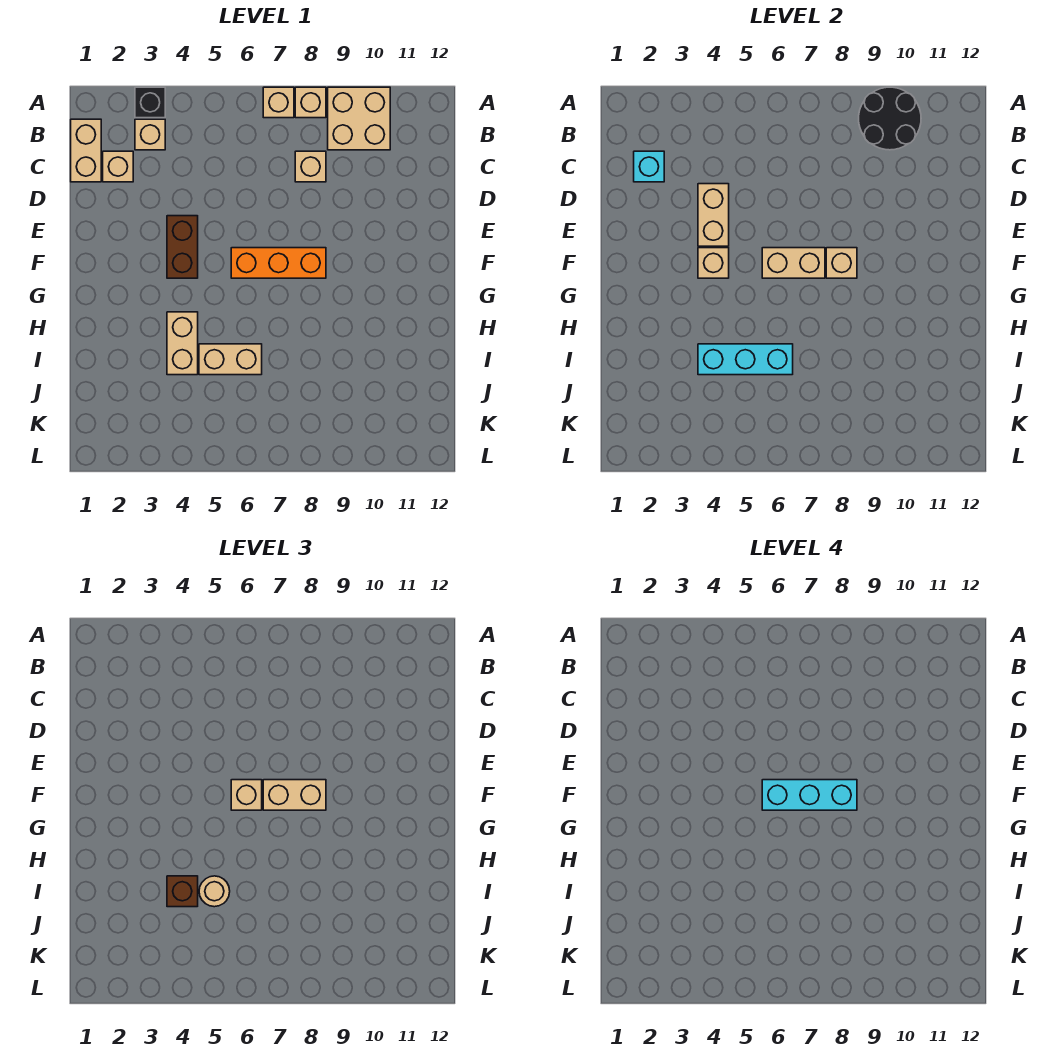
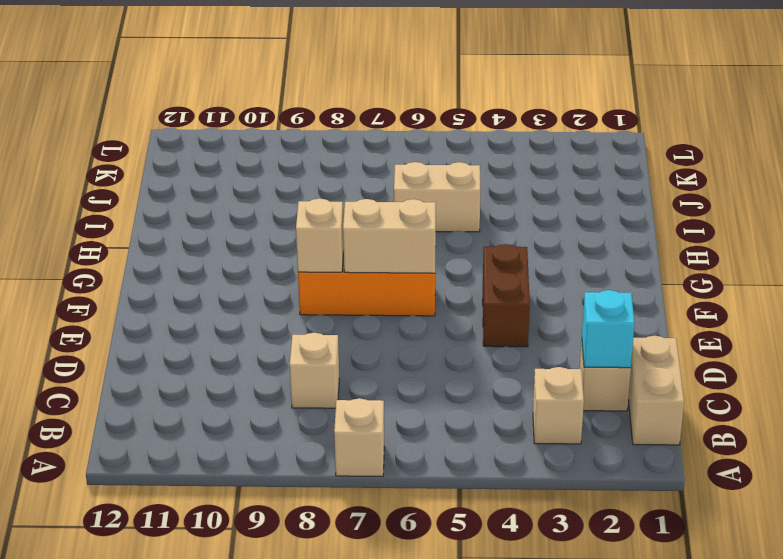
none -> black brick A3 level 1
none -> tan brick A8 level 1
none -> tan brick A9:B10 level 1

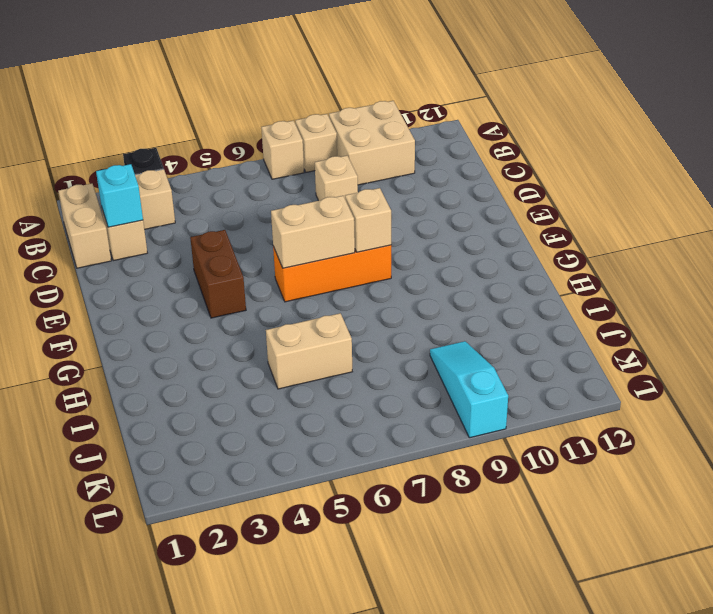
cyan slope J9:L9 level 1 top L -> none
none -> tan brick H4:I4 level 1
none -> black round brick A9:B10 level 2
none -> tan brick D4:E4 level 2

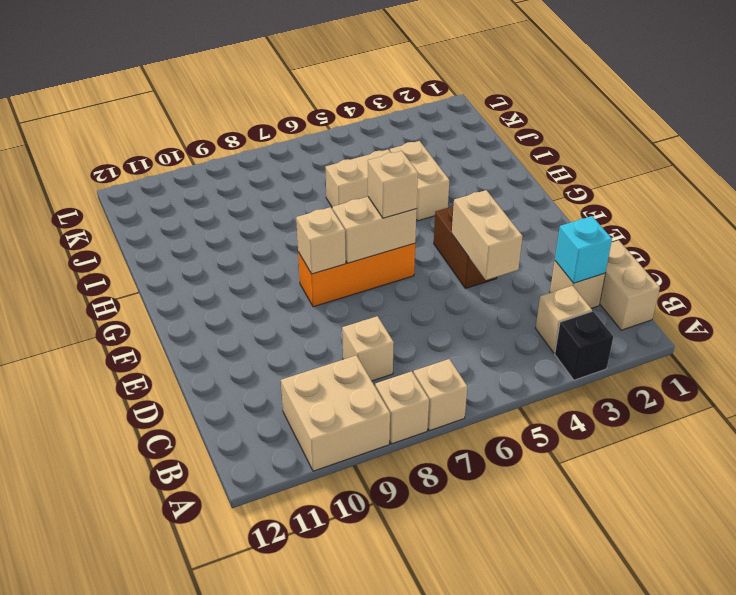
none -> black round brick A9:B10 level 2
none -> tan brick F4 level 2
none -> cyan brick I4:I6 level 2

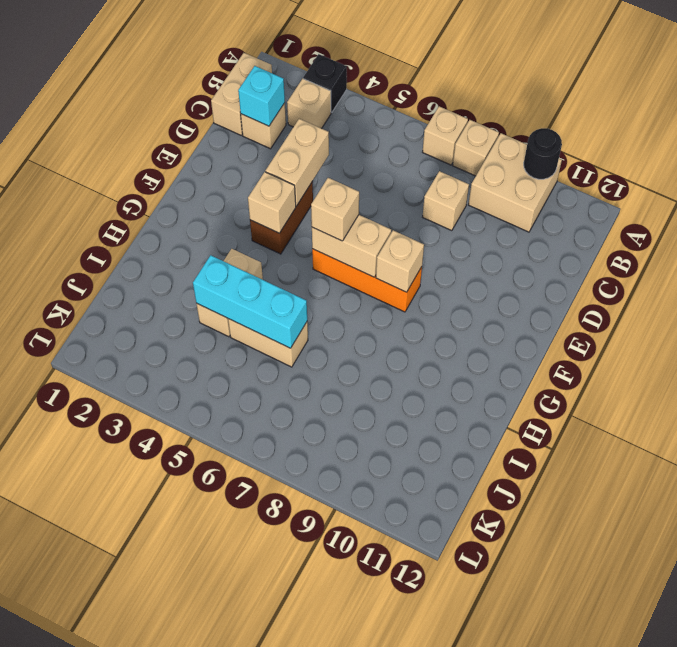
black round brick A10 level 2 -> black round brick A9:B10 level 2
none -> tan brick F7:F8 level 3
none -> brown brick I4 level 3
none -> tan round brick I5 level 3

